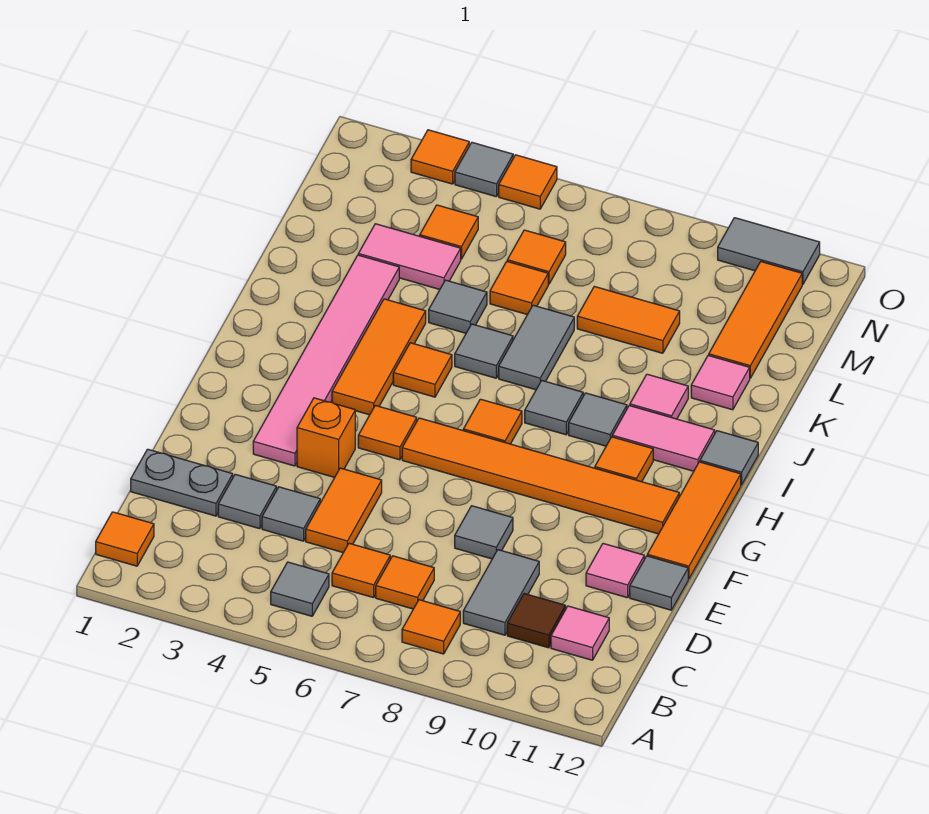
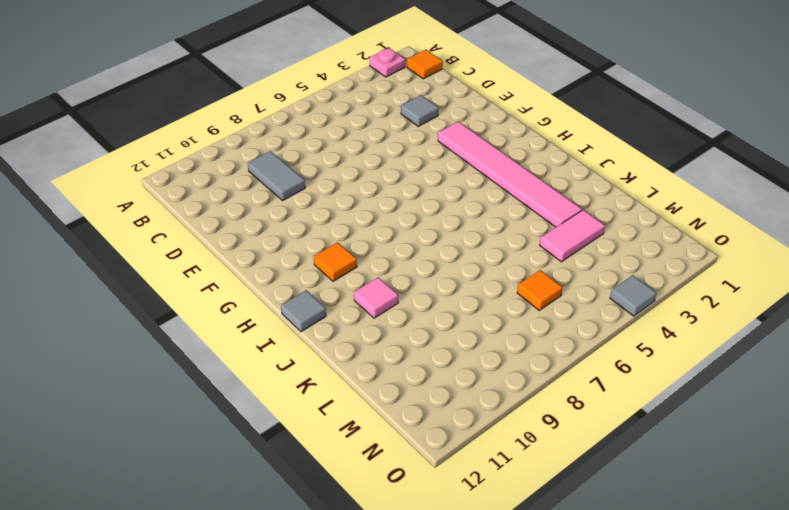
pink plate A2 level 1 -> none
none -> grey tile B5 level 1
none -> orange tile B8 level 1
none -> orange tile C6 level 1
none -> orange tile C7 level 1

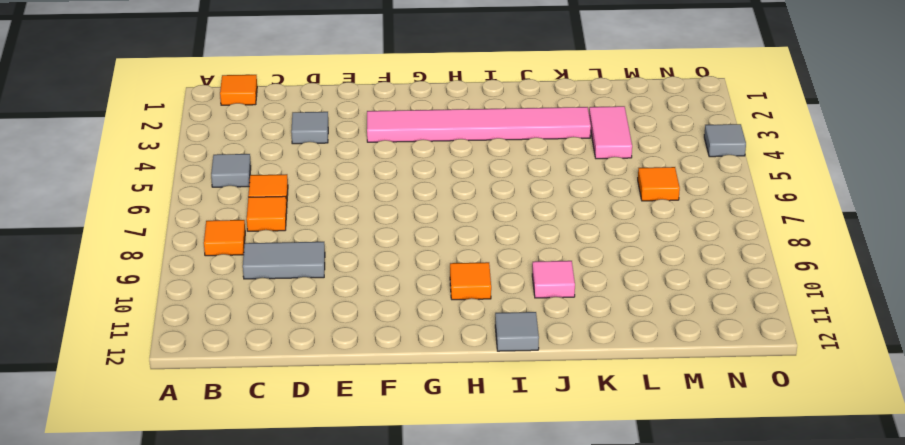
none -> brown tile C10 level 1
none -> pink tile C11 level 1
none -> grey plate D1:D2 level 1
none -> grey tile D4 level 1

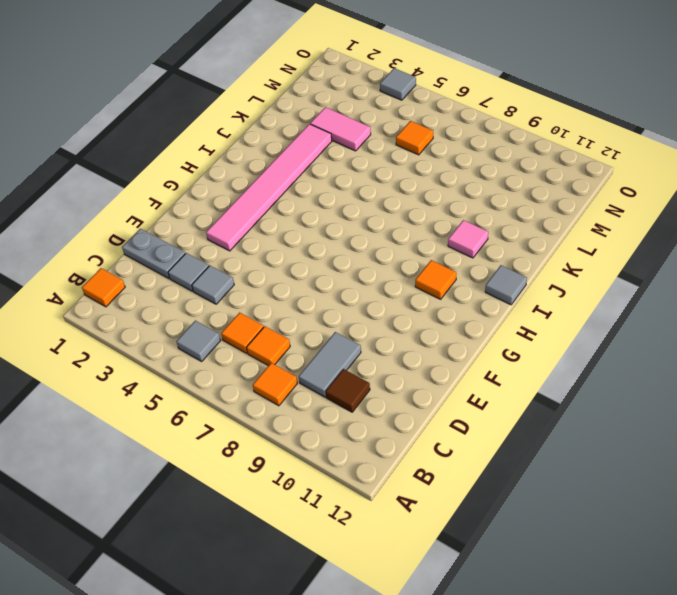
none -> pink tile C11 level 1
none -> orange tile D5:E5 level 1
none -> grey tile E8 level 1
none -> pink tile E11 level 1

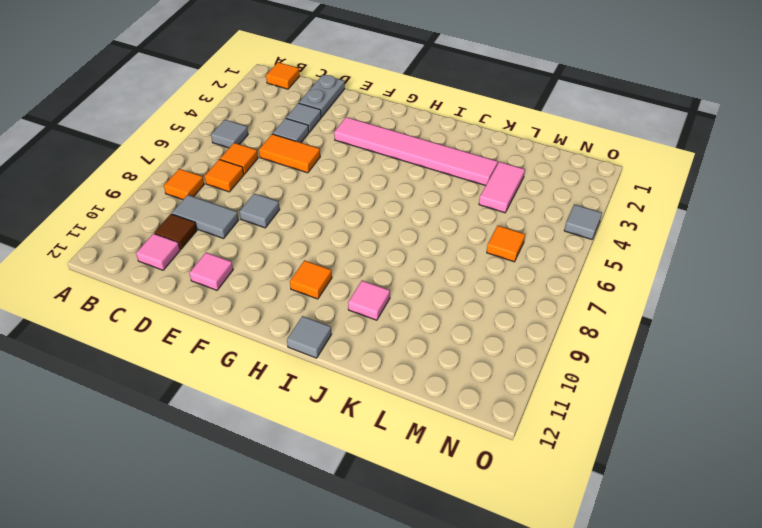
none -> grey tile E12 level 1
none -> orange brick F4 level 1
none -> orange tile F12:H12 level 1
none -> orange tile G5 level 1

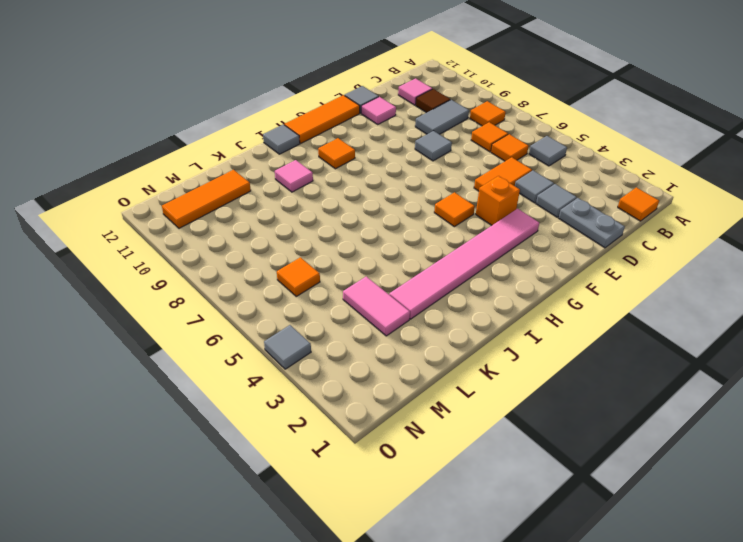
none -> orange tile G6:G11 level 1
none -> orange tile H4:J4 level 1
none -> orange tile H7 level 1
none -> orange tile I5 level 1

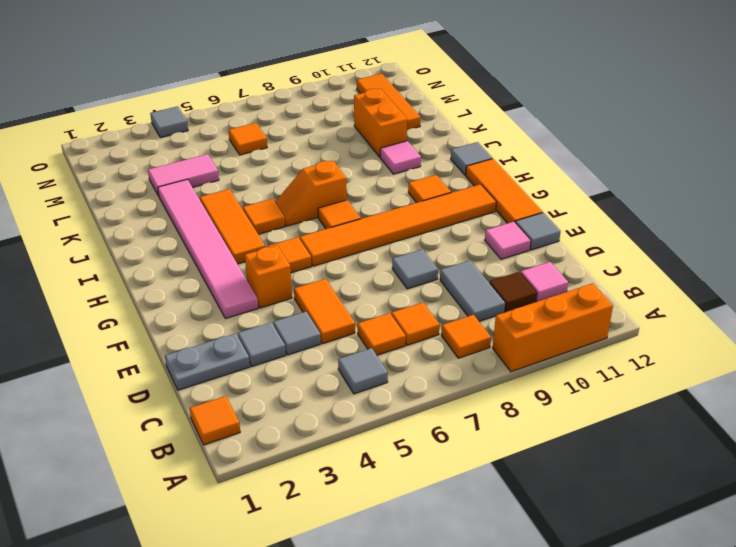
orange brick A9:A11 level 1 -> none
orange slope I6:I7 level 1 top 7 -> none
orange brick K10:L10 level 1 -> none
none -> grey tile I8 level 1
none -> grey tile I9 level 1
none -> pink tile I10:I11 level 1
none -> grey tile J6 level 1

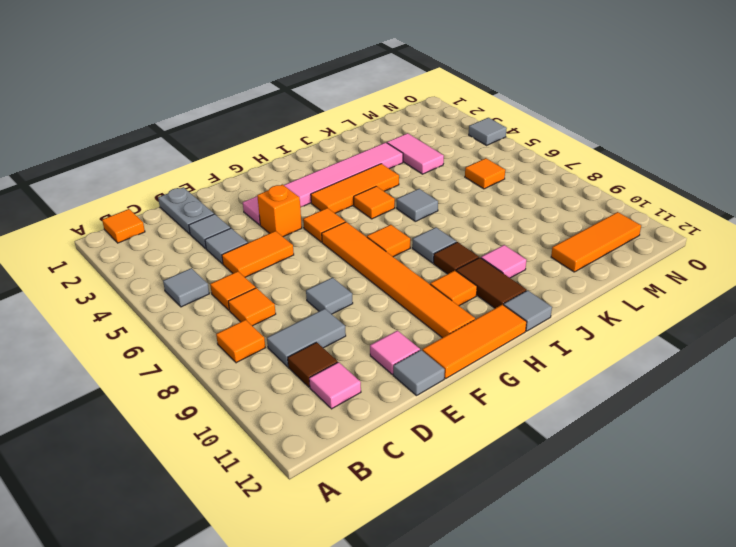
brown tile I9 level 1 -> grey tile I9 level 1
brown tile I10:I11 level 1 -> pink tile I10:I11 level 1
none -> grey tile J7:K7 level 1
none -> grey tile K5 level 1
none -> pink tile K11 level 1
none -> orange tile L6 level 1

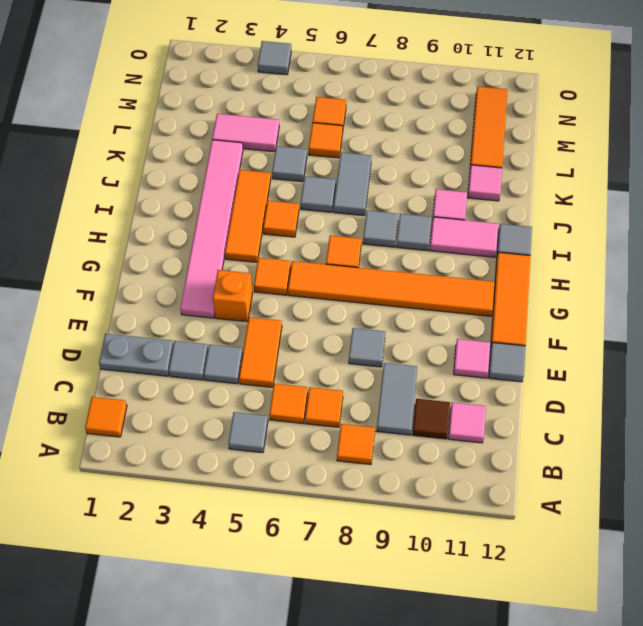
none -> orange tile H10 level 1
none -> orange tile L8:L9 level 1
none -> orange tile M4 level 1
none -> orange tile O3 level 1

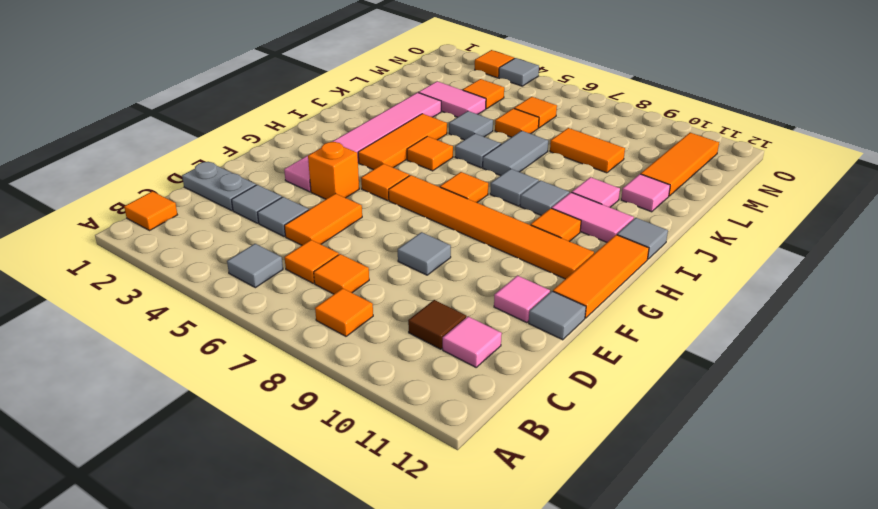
none -> grey tile C9:D9 level 1
none -> orange tile O5 level 1
none -> grey tile O10:O11 level 1

